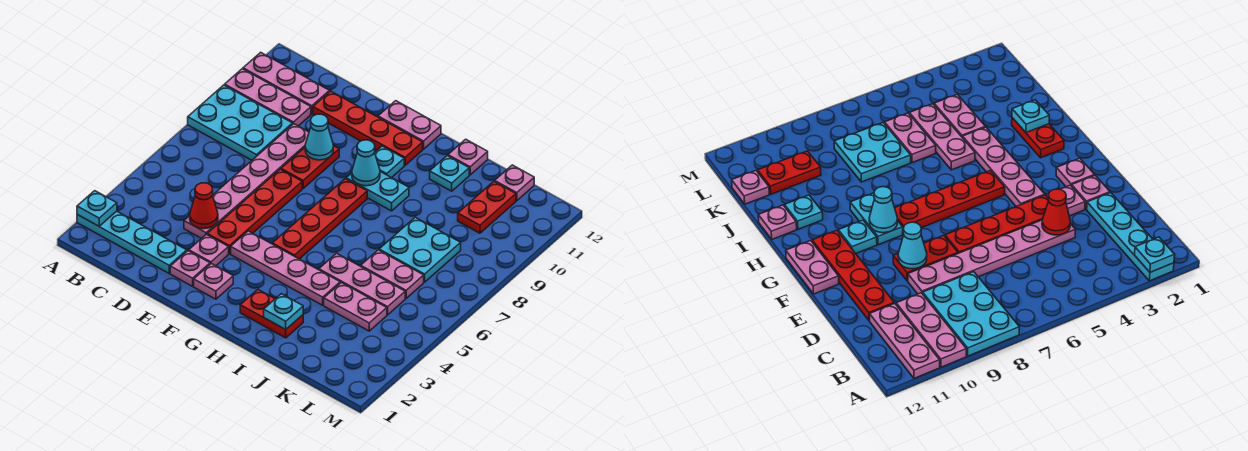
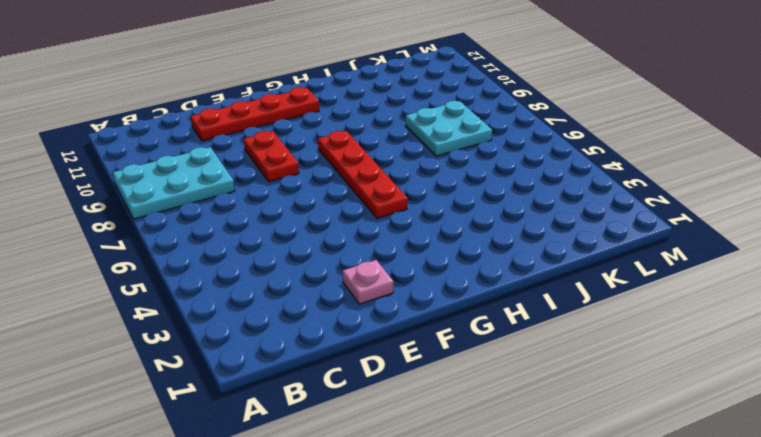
none -> cyan plate A2:D2 level 1
none -> pink plate A10:C10 level 1
none -> pink plate A11:C11 level 1
none -> pink plate D4:D9 level 1

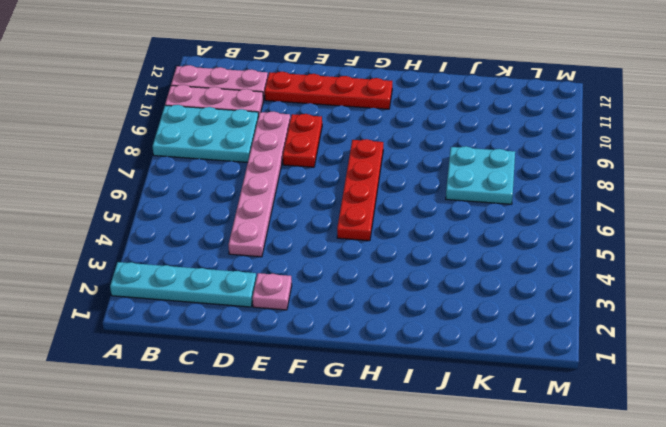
none -> pink plate E3 level 1
none -> red plate E4:E7 level 1
none -> pink plate F2 level 1
none -> pink plate F4:I4 level 1

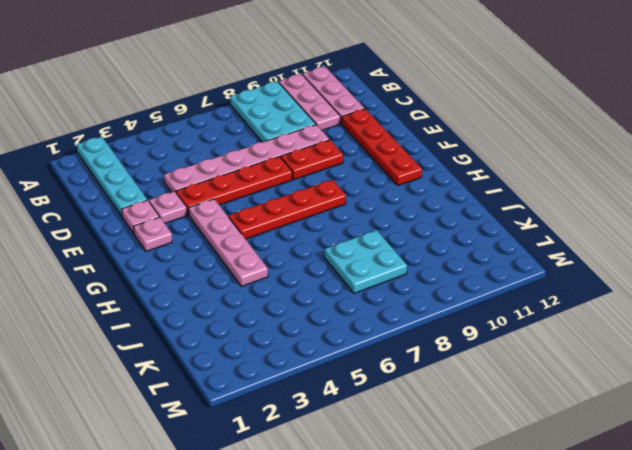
none -> pink plate F12:G12 level 1
none -> cyan plate G9:H9 level 1
none -> cyan plate G10 level 1
none -> red plate H2:I2 level 1

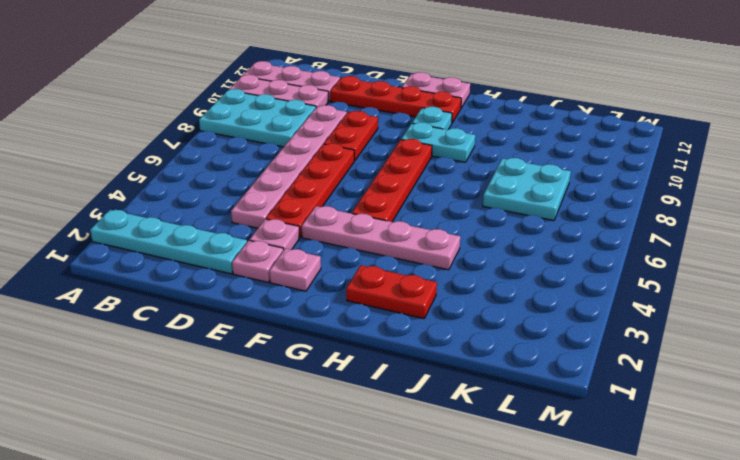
none -> pink plate I5:K5 level 1
none -> cyan plate I11 level 1
none -> pink plate I12 level 1
none -> pink plate J4:K4 level 1

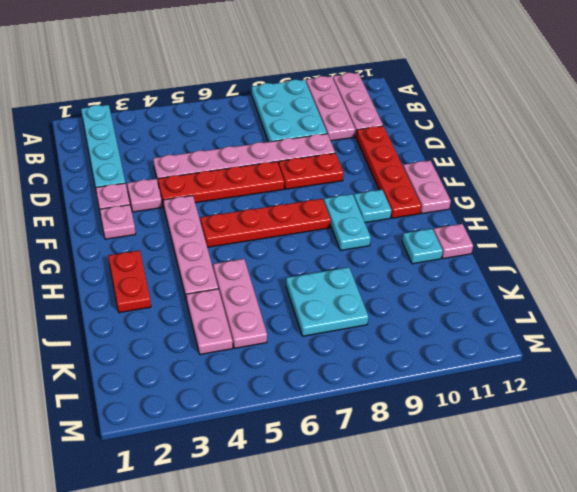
none -> pink plate J6:K6 level 1
none -> red plate K10:K11 level 1
none -> pink plate K12 level 1
none -> cyan plate A2 level 2

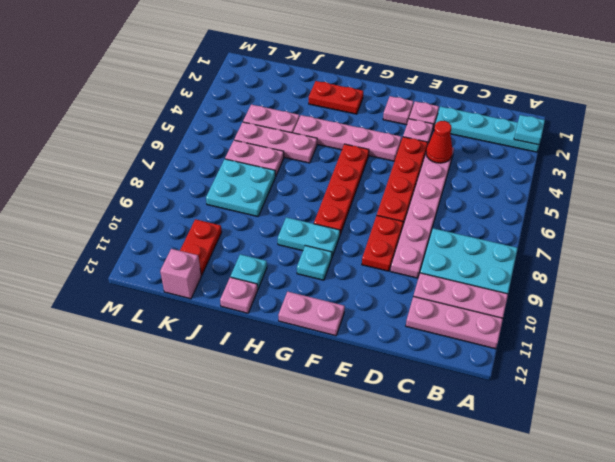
pink brick K12 level 1 -> pink plate K12 level 1
none -> red plate D11:G11 level 1
none -> cyan cone E9 level 2
none -> cyan cone G9 level 2
none -> cyan plate I2 level 2

